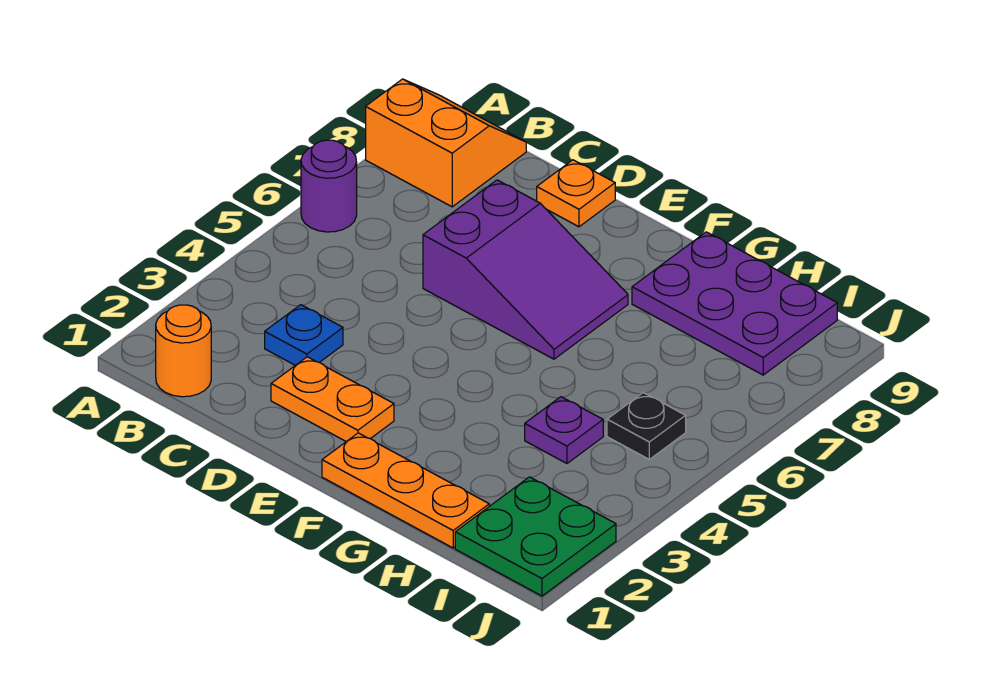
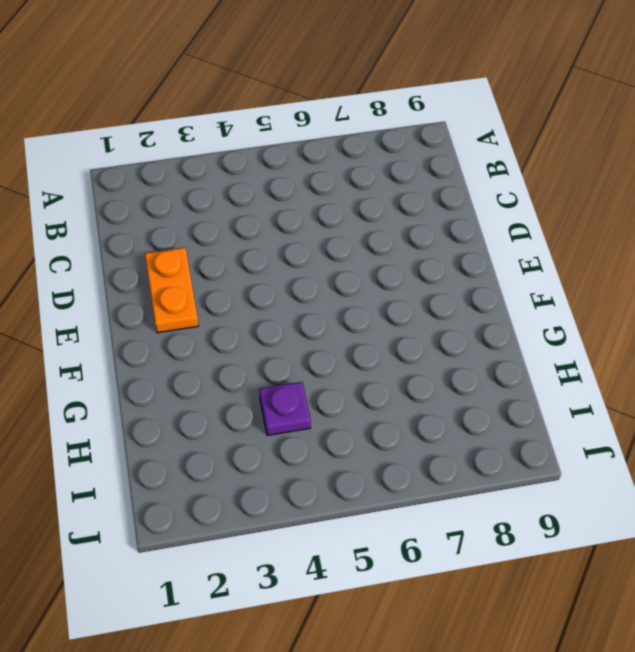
none -> purple round brick A6 level 1
none -> orange slope A8:B9 level 1 top 8
none -> orange round brick B1 level 1

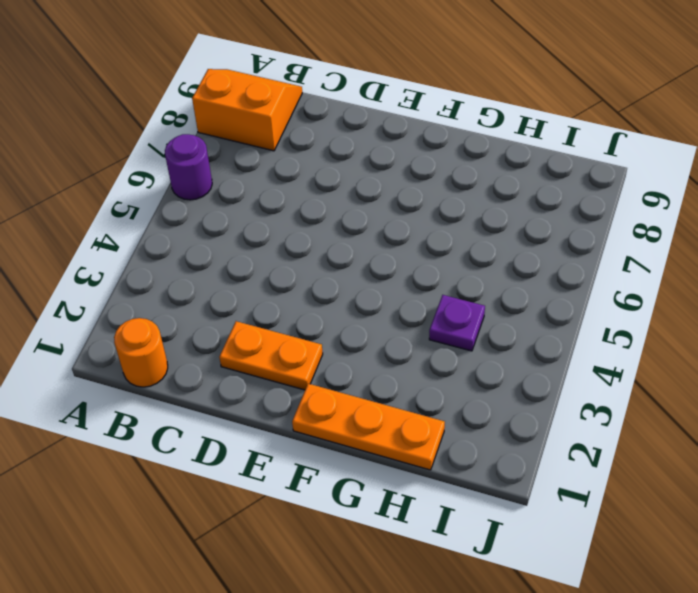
none -> blue plate C3 level 1
none -> purple slope D6:F7 level 1 top D
none -> orange plate D9 level 1

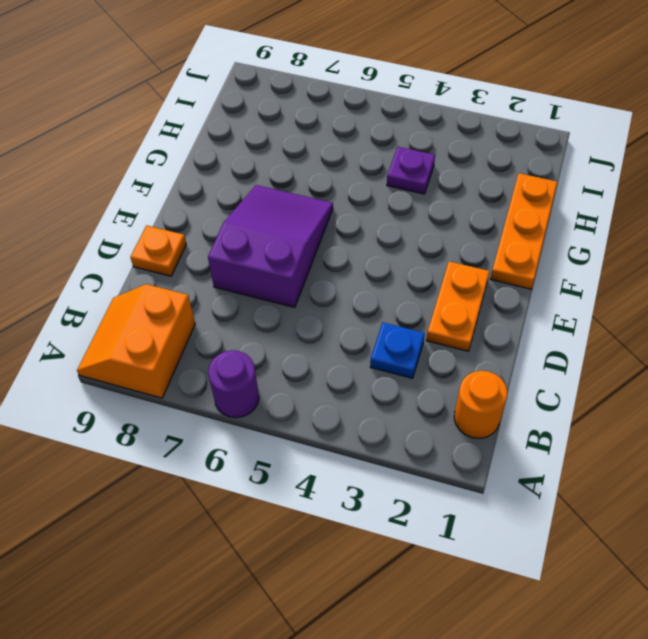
none -> purple plate G8:I9 level 1
none -> green plate I1:J2 level 1
none -> black plate I5 level 1

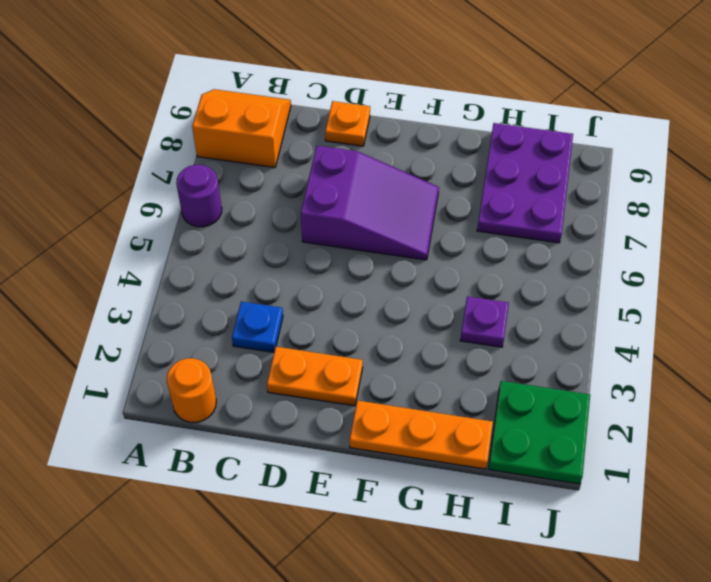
purple plate H7:I9 level 1 -> purple plate G8:I9 level 1
none -> black plate I5 level 1

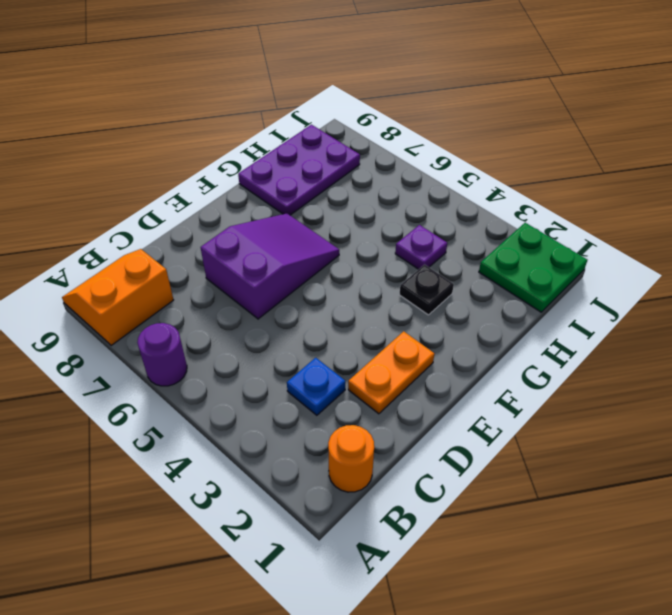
black plate G3 level 1 -> black plate I5 level 1
none -> orange plate D9 level 1
none -> orange plate F1:H1 level 1

